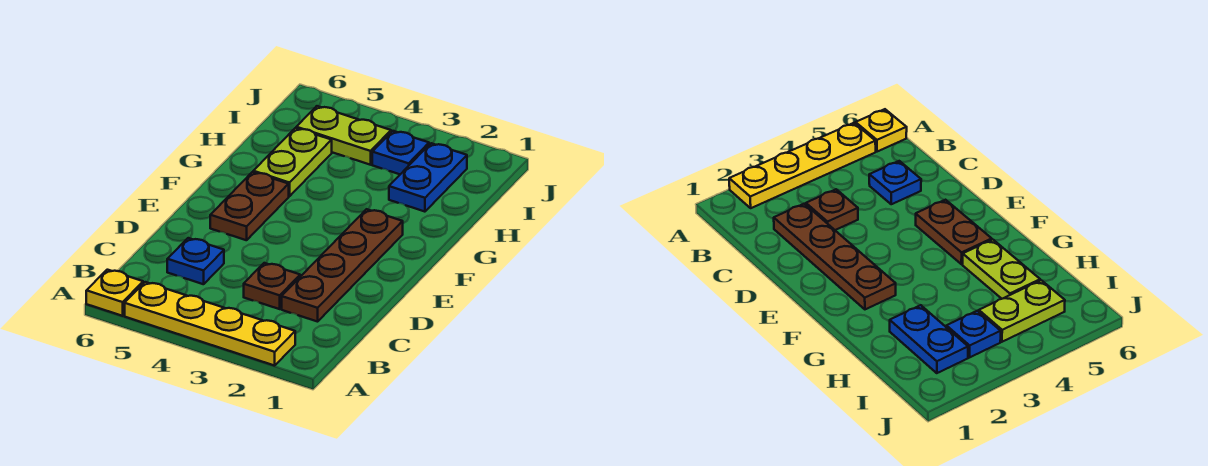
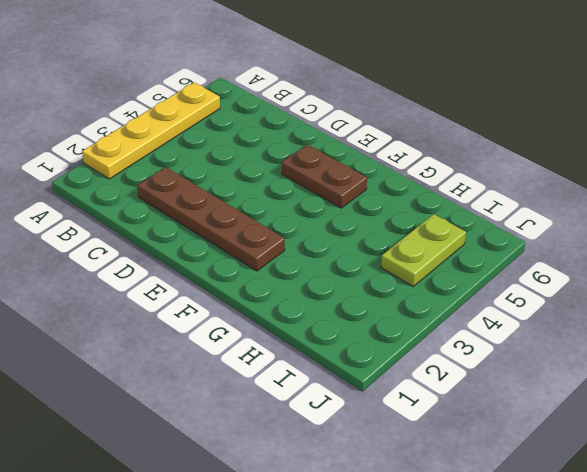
none -> yellow plate A6 level 1
none -> brown plate C3 level 1

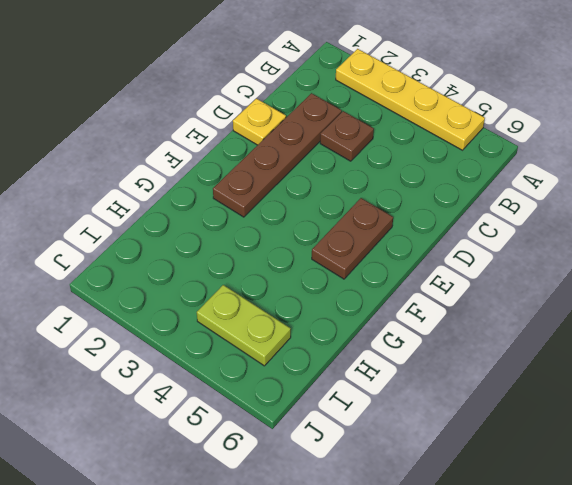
yellow plate D1 level 1 -> yellow plate A6 level 1
none -> blue plate C5 level 1
none -> lime plate G5:H5 level 1

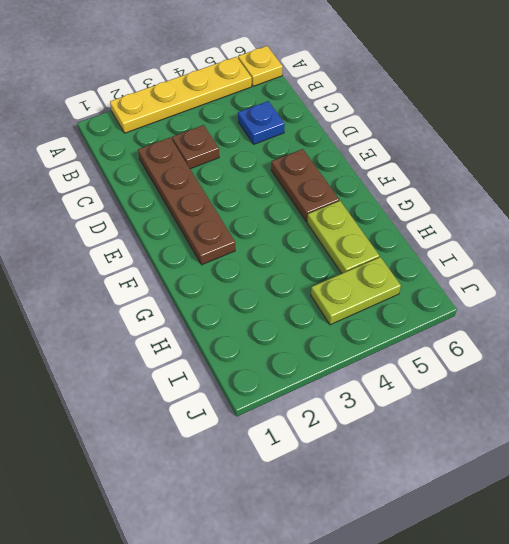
none -> blue plate H2:I2 level 1
none -> blue plate I3 level 1

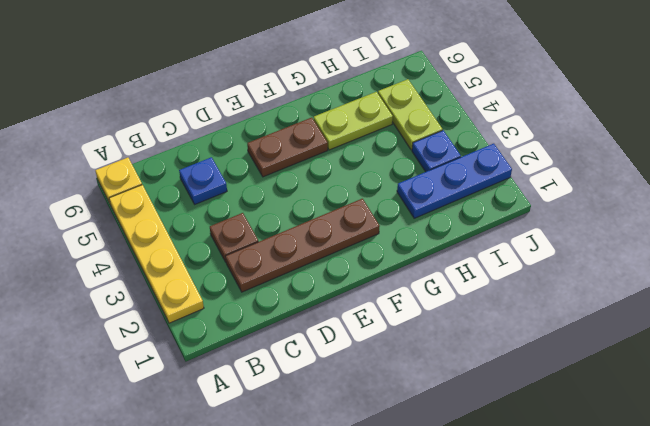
blue plate H2:J2 level 1 -> blue plate H2:I2 level 1

